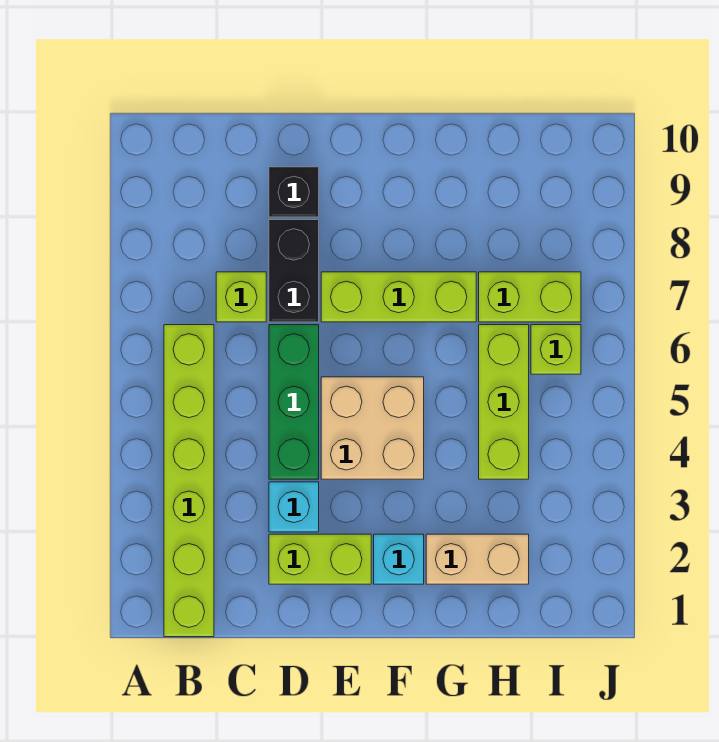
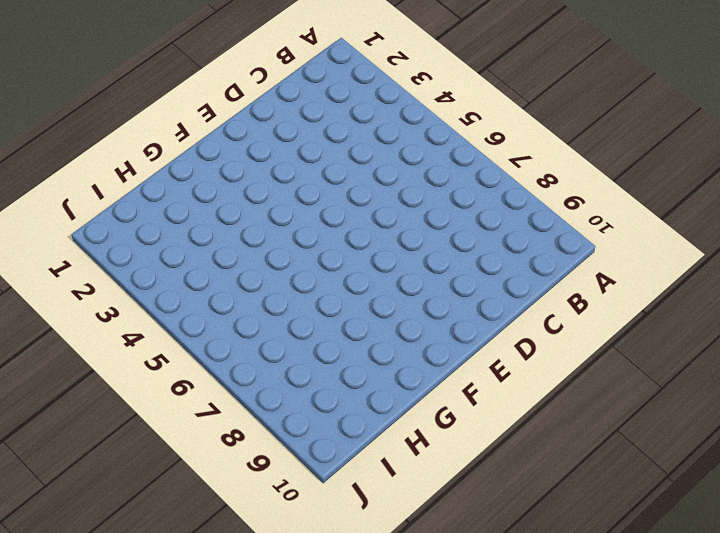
none -> lime brick B1:B6 level 1
none -> lime brick C7 level 1
none -> lime brick D2:E2 level 1

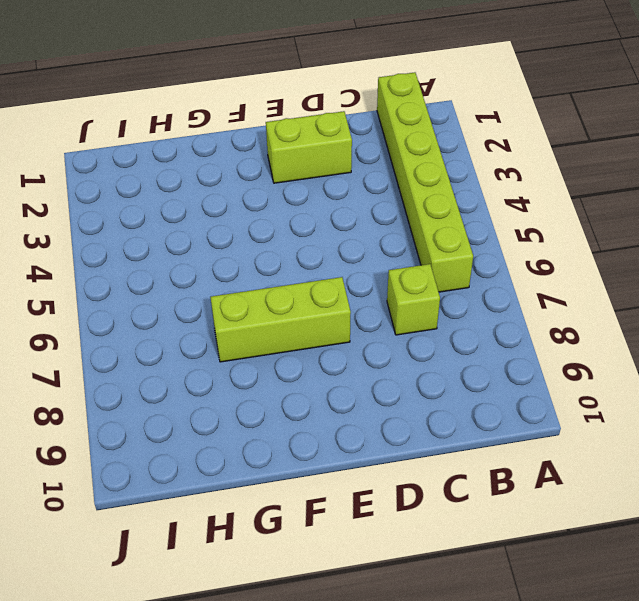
none -> cyan brick D3 level 1
none -> green brick D4:D6 level 1
none -> black brick D7:D8 level 1

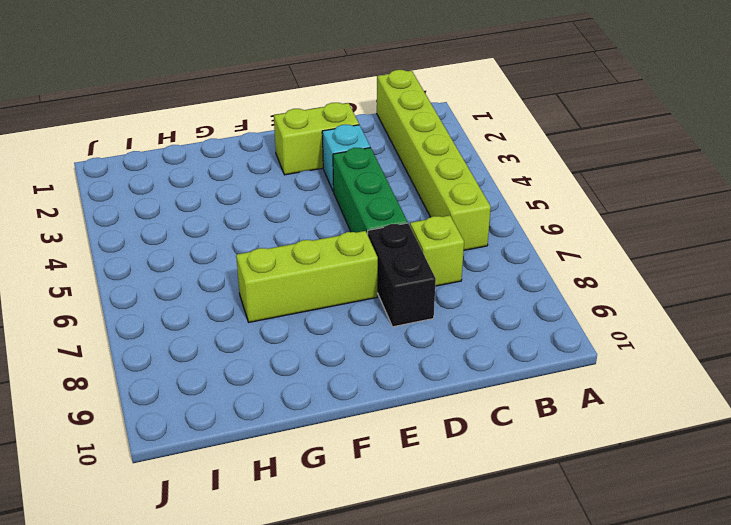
none -> black brick D9 level 1
none -> tan brick E4:F5 level 1
none -> cyan brick F2 level 1

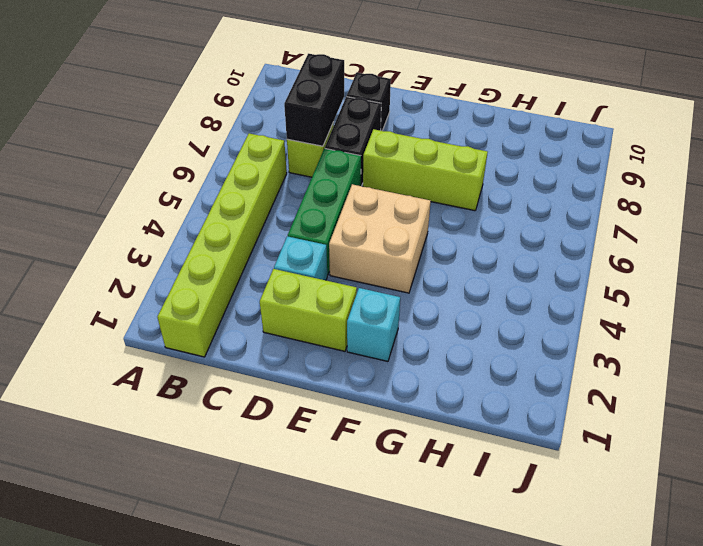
black brick C7:C8 level 2 -> none
none -> tan brick G2:H2 level 1
none -> lime brick H4:H6 level 1
none -> lime brick H7:I7 level 1

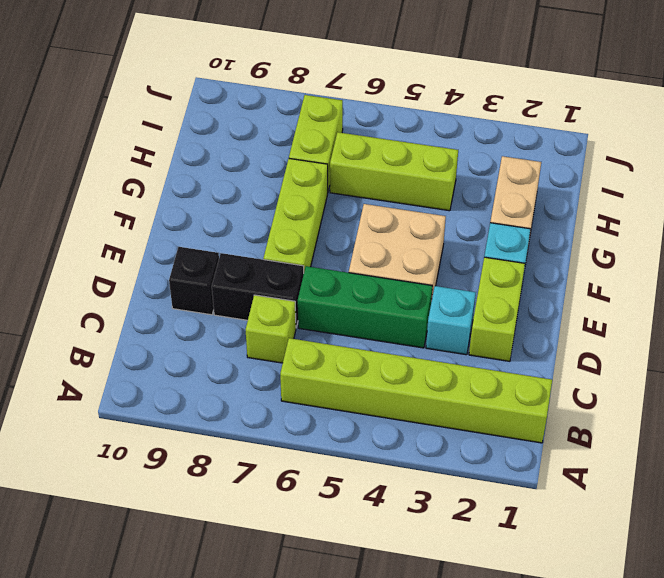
none -> lime brick I6 level 1

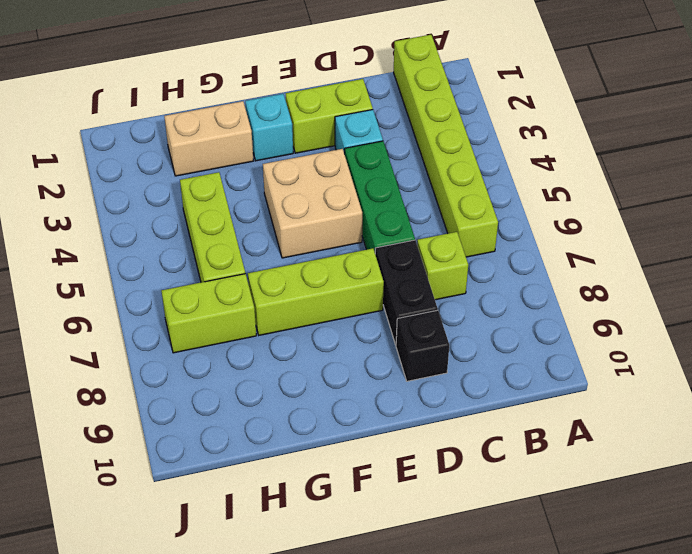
none -> lime brick I6 level 1

